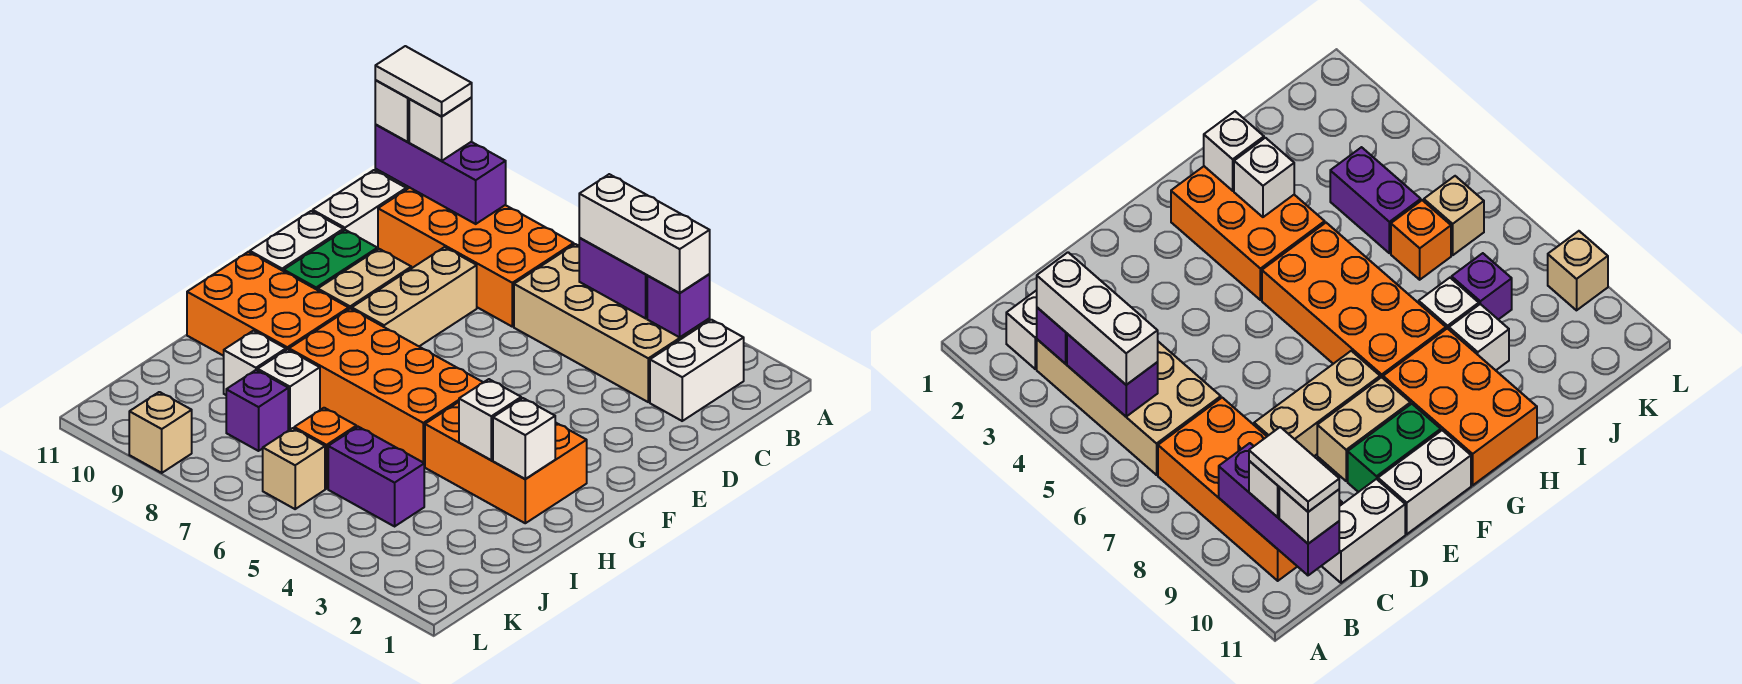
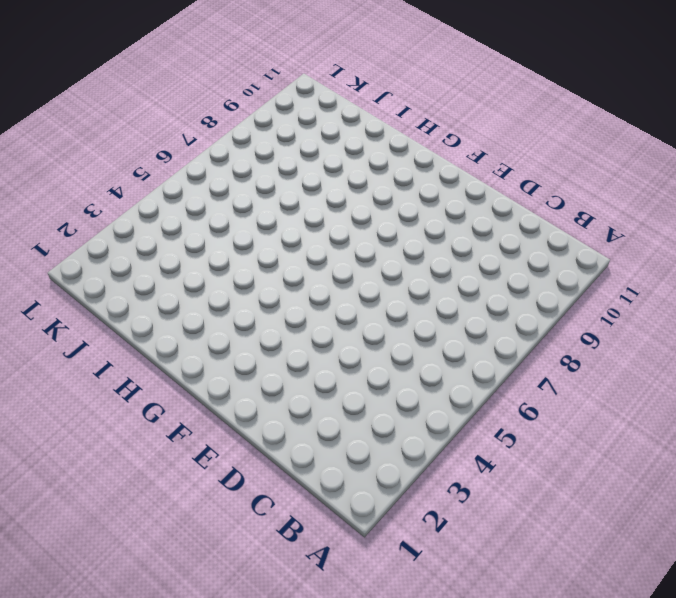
none -> white brick B2:C2 level 1
none -> tan brick B3:C6 level 1
none -> orange brick B7:C10 level 1

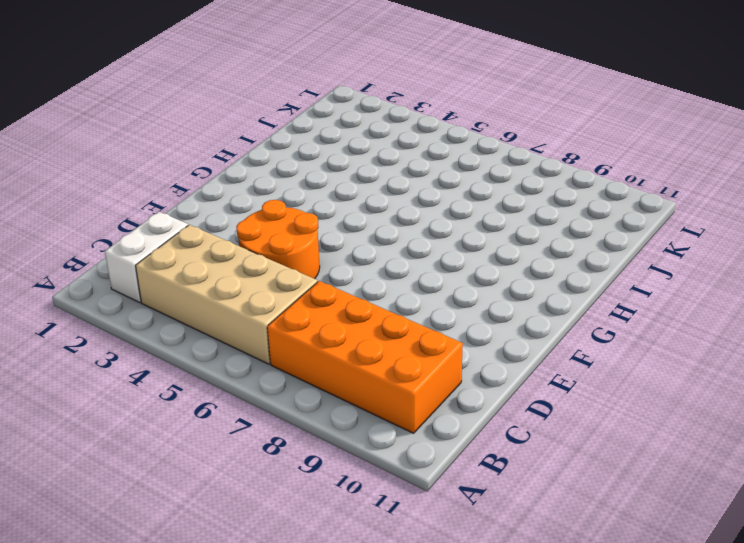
orange round brick D4:E5 level 1 -> none
none -> white brick C11:D11 level 1
none -> tan brick D8:F8 level 1
none -> tan brick E9:F9 level 1

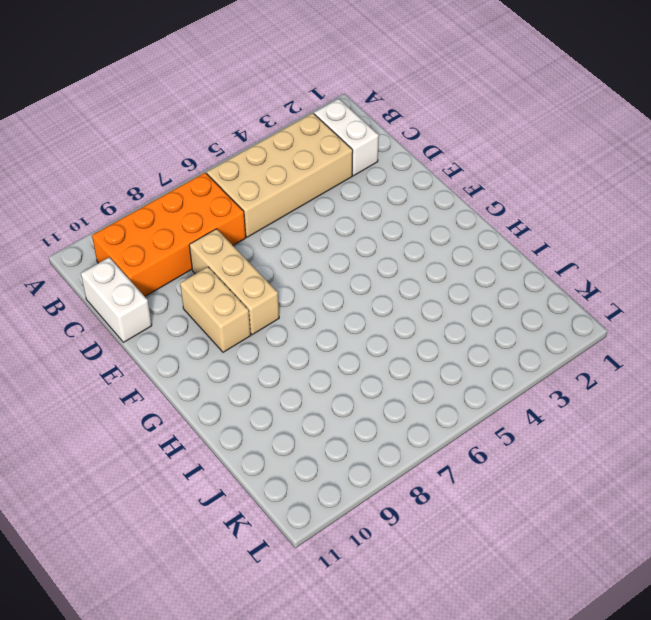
none -> green brick E10:F10 level 1
none -> white brick E11:F11 level 1
none -> orange brick G2:H4 level 1

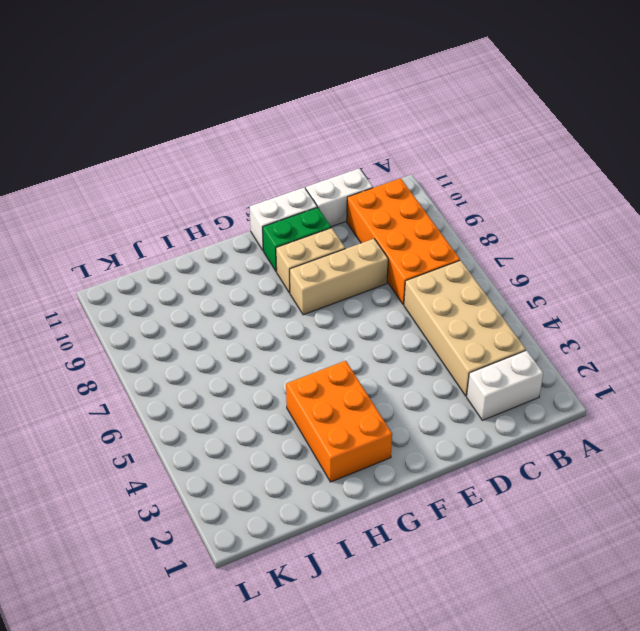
none -> orange brick G5:H8 level 1
none -> orange brick G9:H11 level 1
none -> white brick I8 level 1

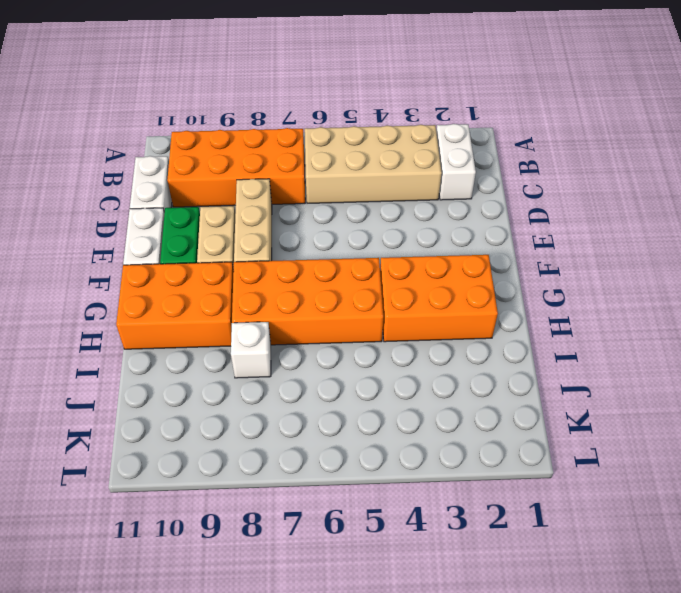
none -> white brick I9 level 1
none -> purple brick J4:J5 level 1
none -> orange brick J6 level 1

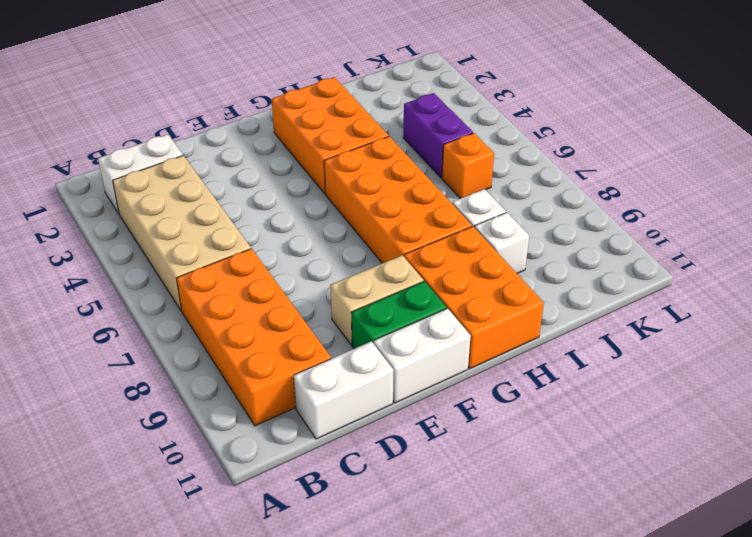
none -> tan brick D8:F8 level 1
none -> purple brick J8 level 1
none -> tan brick K6 level 1

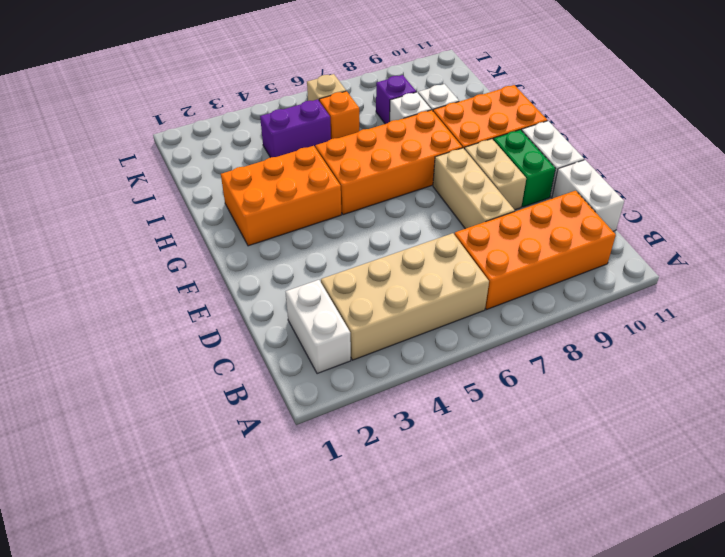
none -> tan brick L9 level 1
none -> purple brick B3 level 2
none -> purple brick B4:B5 level 2

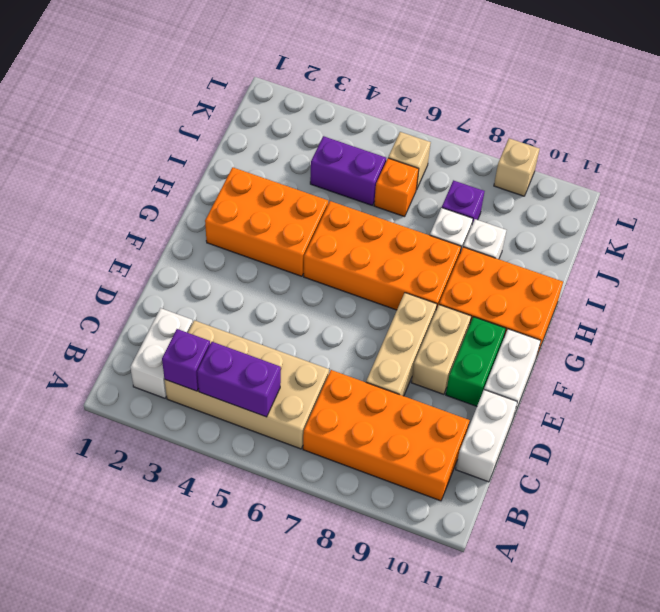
none -> purple brick B9:B11 level 2
none -> white brick H2 level 2
none -> white brick H3 level 2

